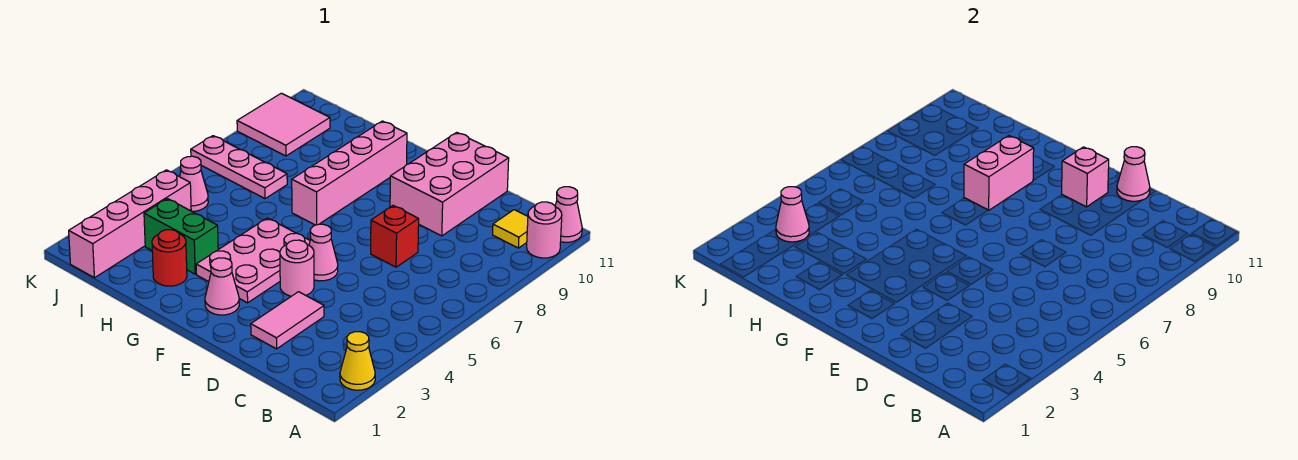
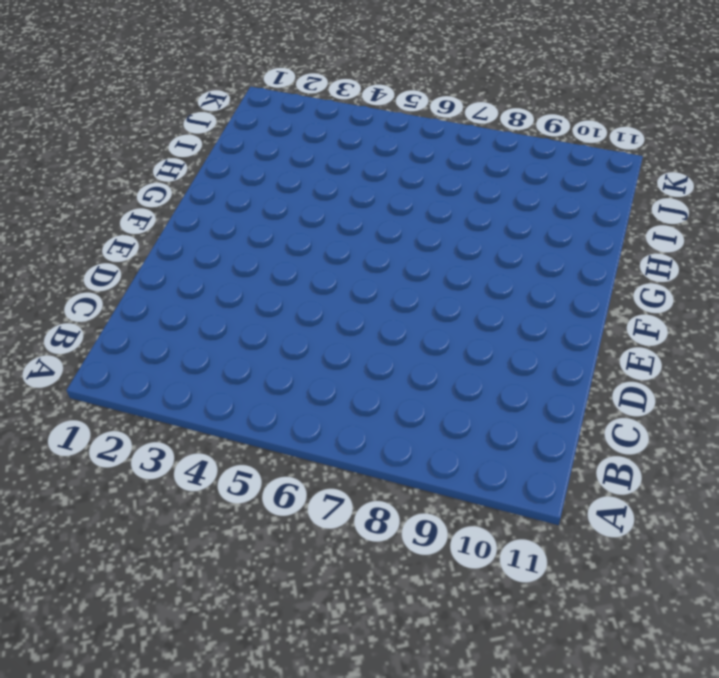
none -> yellow cone A2 level 1
none -> pink round brick A10 level 1
none -> pink cone A11 level 1

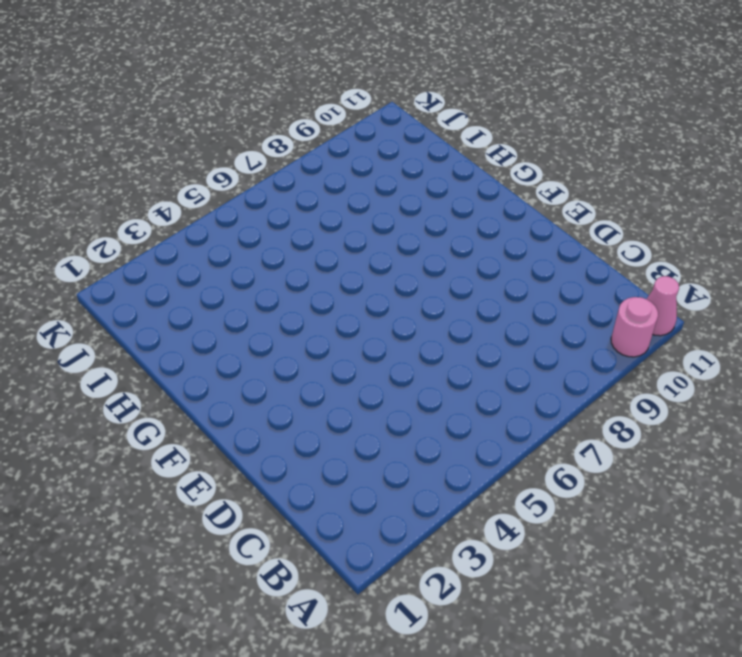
none -> yellow cone A2 level 1
none -> yellow tile B10 level 1
none -> pink tile D2:D3 level 1

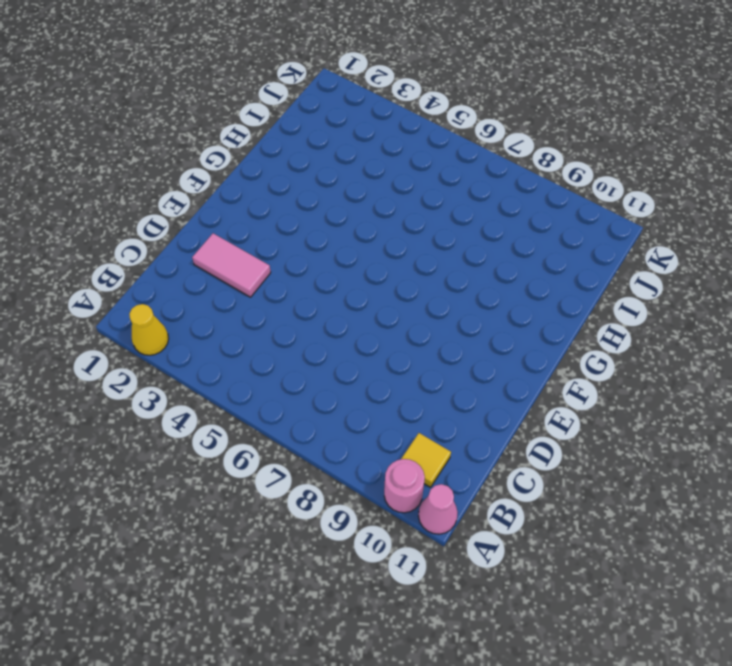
none -> red brick D7 level 1
none -> pink brick D9:E11 level 1
none -> pink round brick E4 level 1

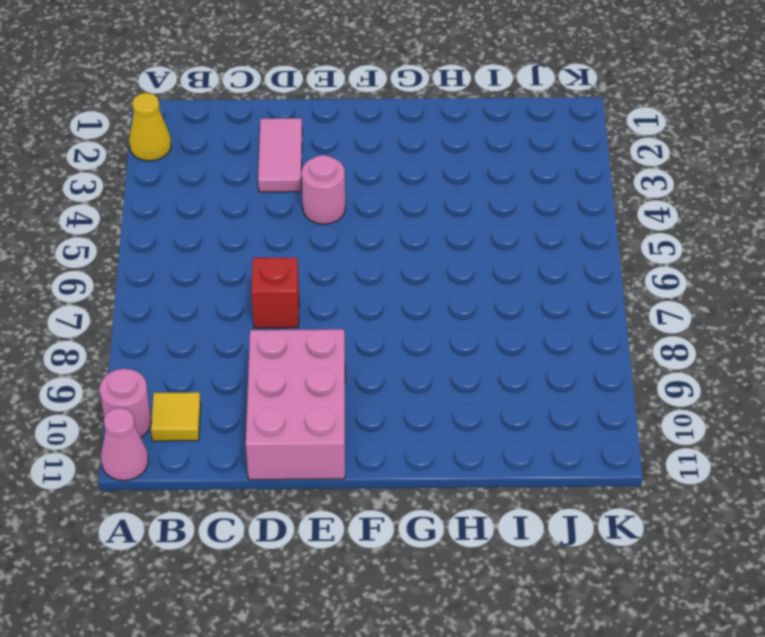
none -> pink cone E5 level 1
none -> pink cone F2 level 1
none -> pink plate F3:G5 level 1

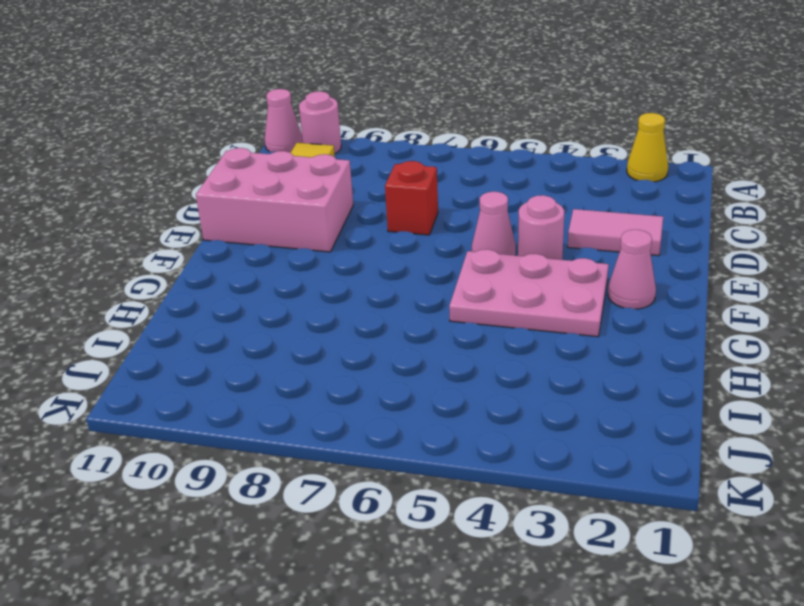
none -> pink brick G7:G10 level 1
none -> red round brick H2 level 1
none -> green brick H3:I3 level 1

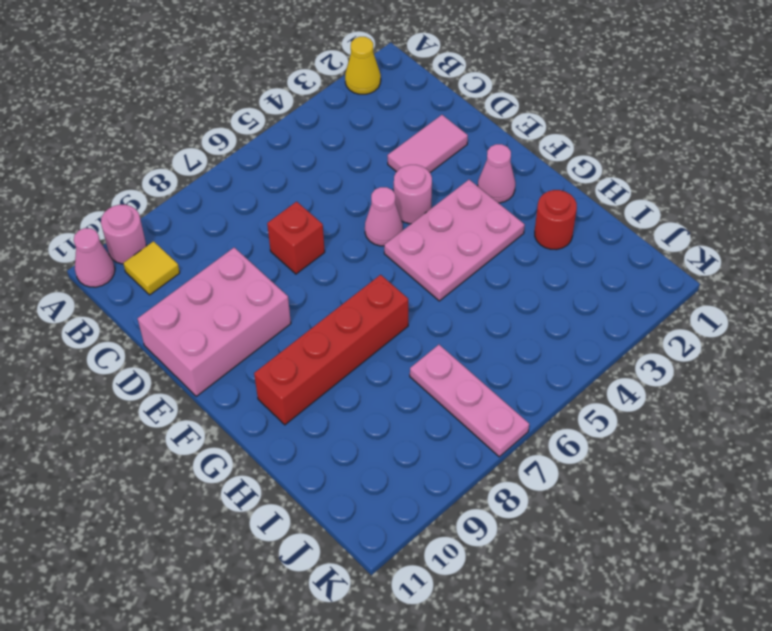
red brick G7:G10 level 1 -> pink brick G7:G10 level 1
none -> green brick H3:I3 level 1
none -> pink brick J1:J4 level 1
none -> pink cone J5 level 1

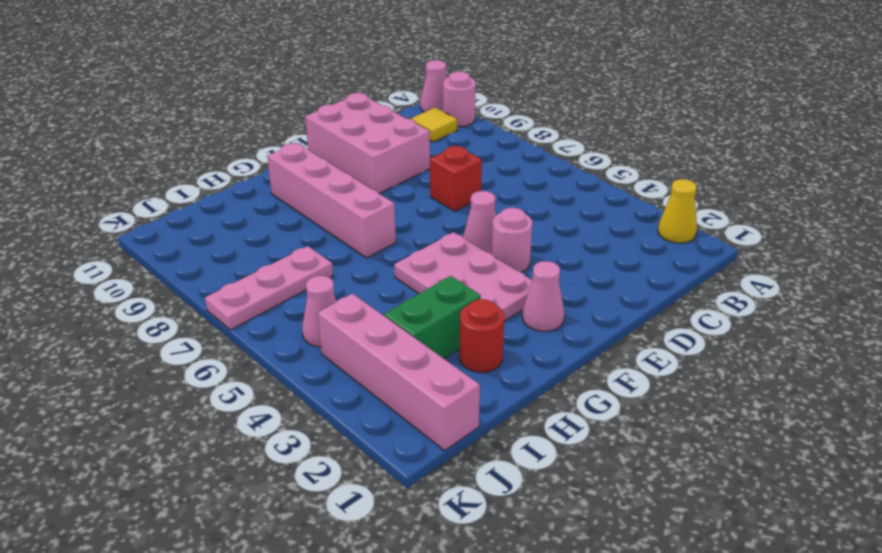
none -> pink tile D2:D3 level 1
none -> pink tile J9:K10 level 1
none -> pink cone D11 level 2

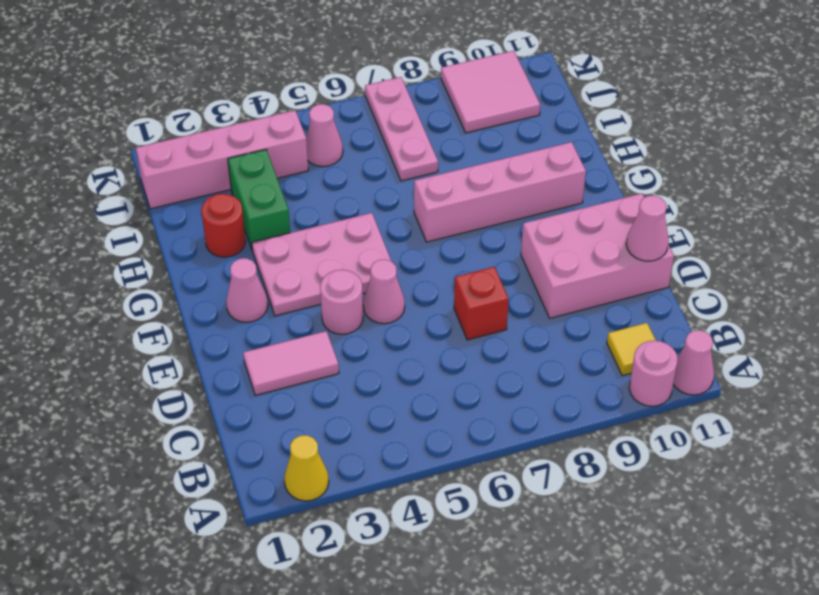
none -> pink brick E10 level 2
none -> pink brick G8:G9 level 2
none -> pink cone J3 level 2

